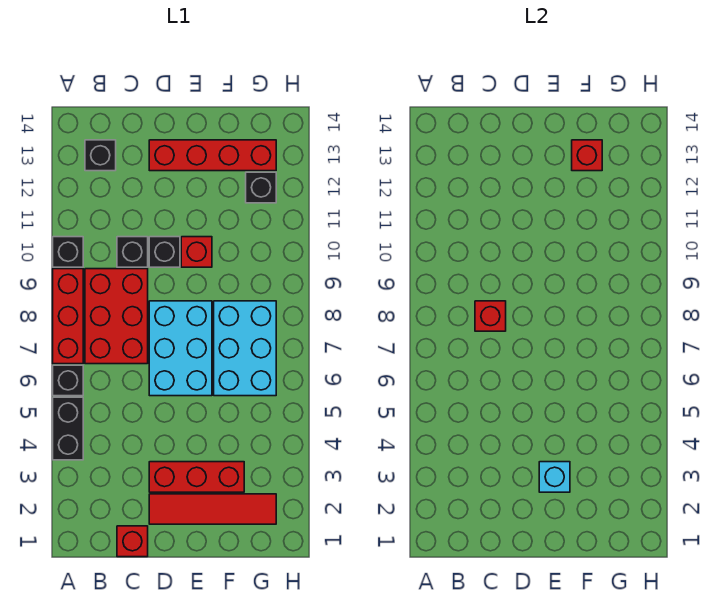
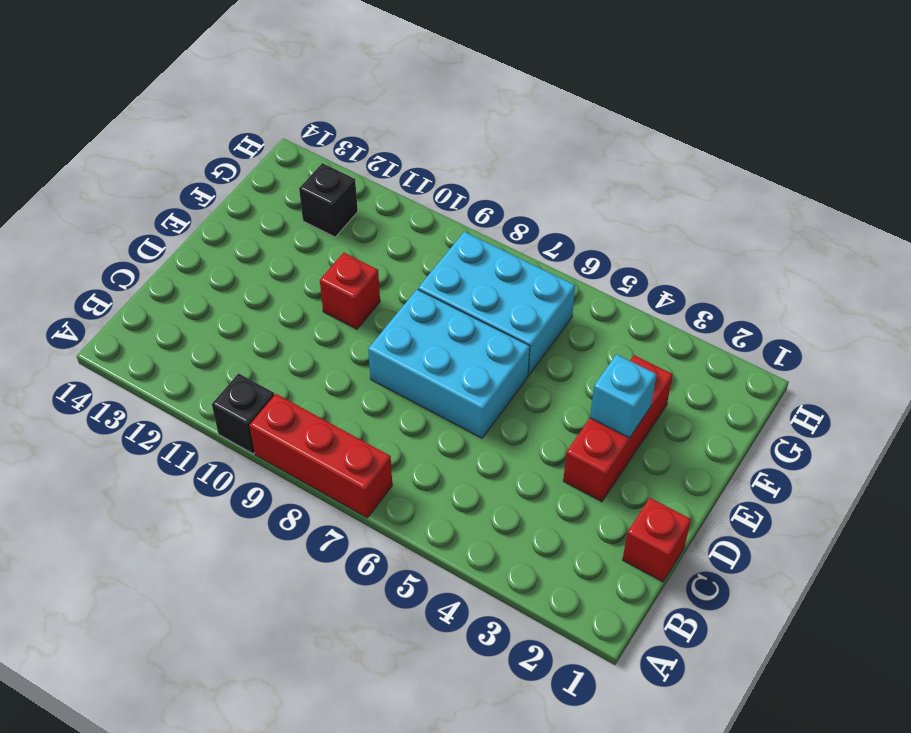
none -> black brick A4:A5 level 1
none -> black brick A6 level 1
none -> red brick B7:C9 level 1

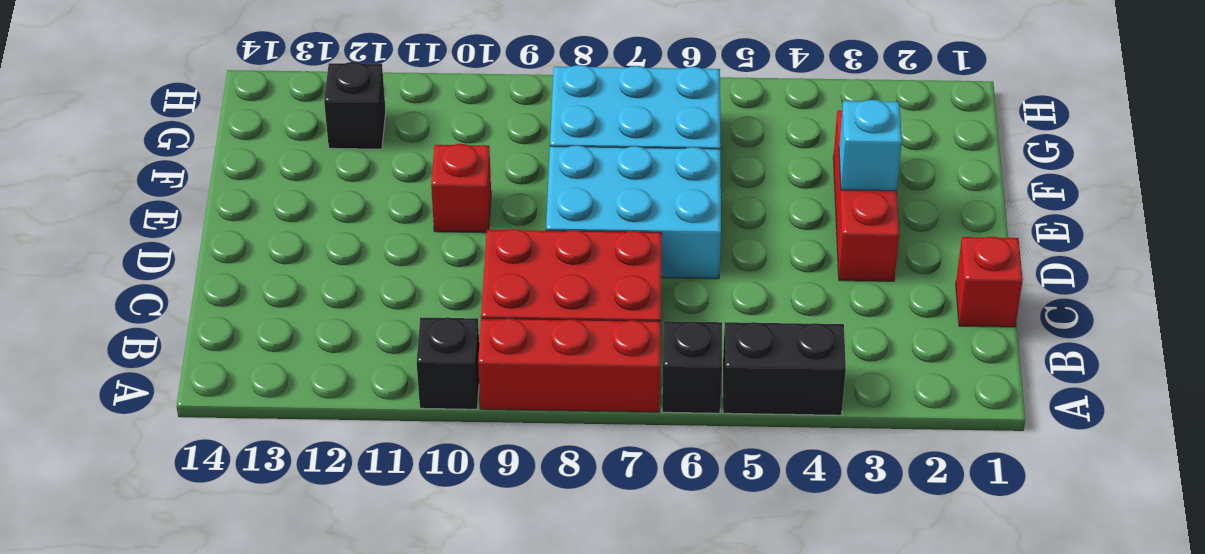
none -> black brick B13 level 1
none -> black brick C10 level 1
none -> red tile D2:G2 level 1

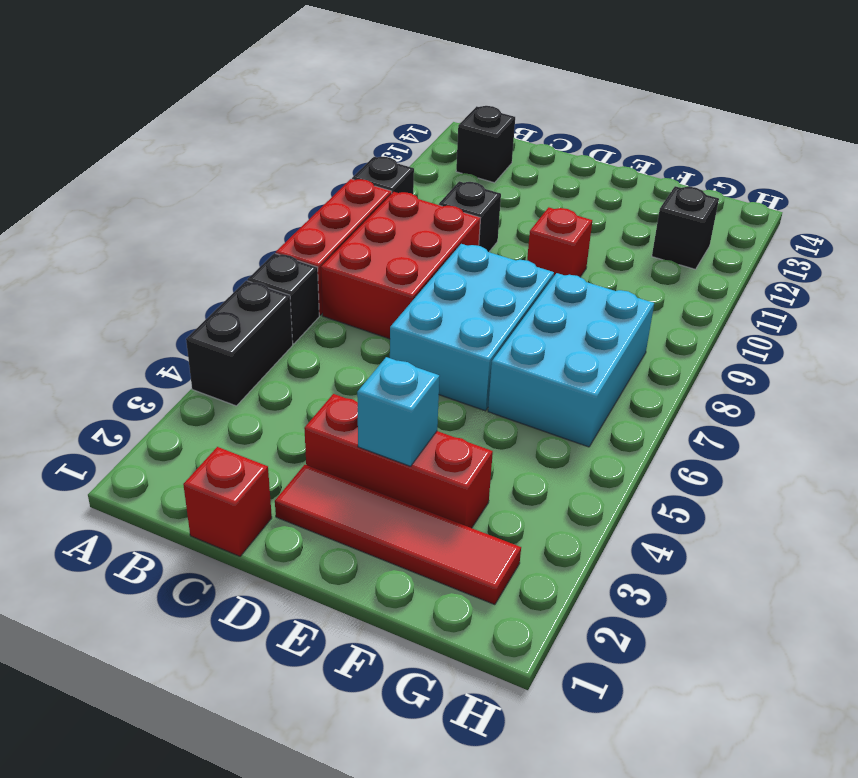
none -> black brick D10 level 1
none -> red brick D13:G13 level 1
none -> red brick C8 level 2

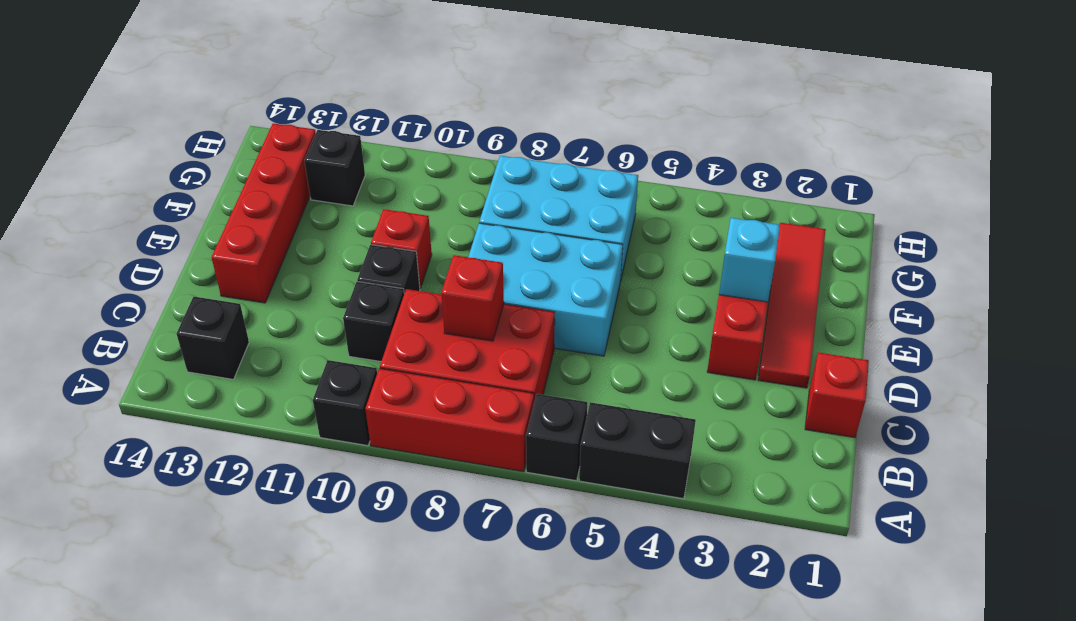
none -> red brick F13 level 2

